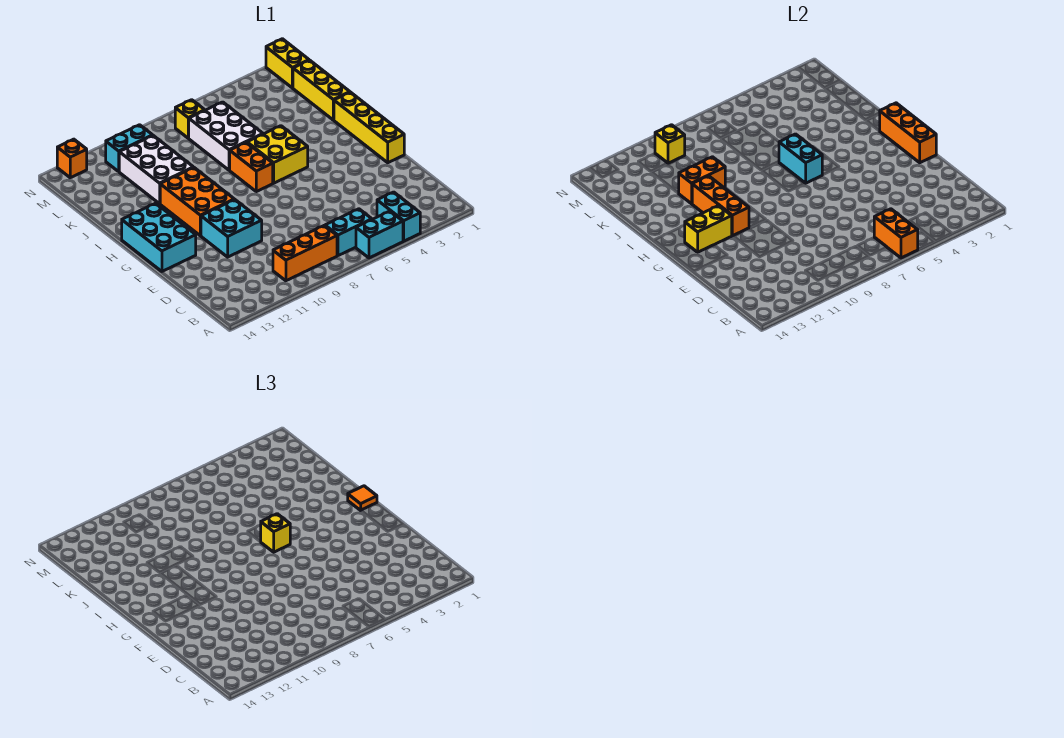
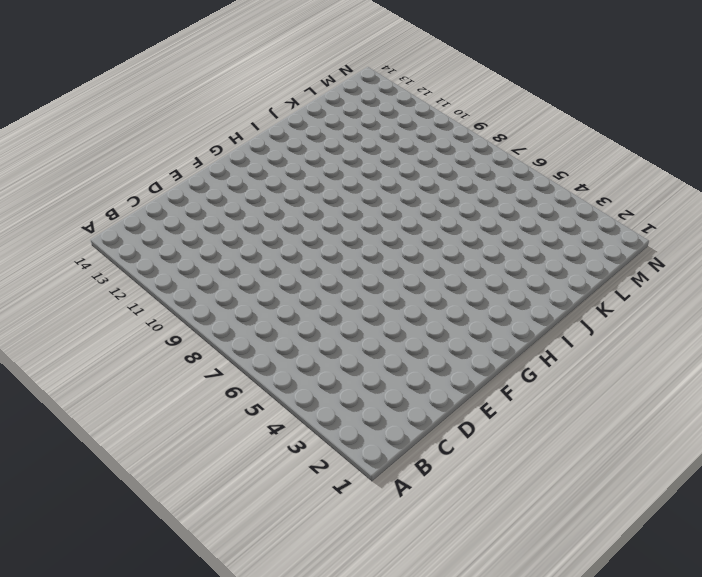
none -> cyan brick A4:B4 level 1
none -> cyan brick A5:A6 level 1
none -> cyan brick B6:B7 level 1

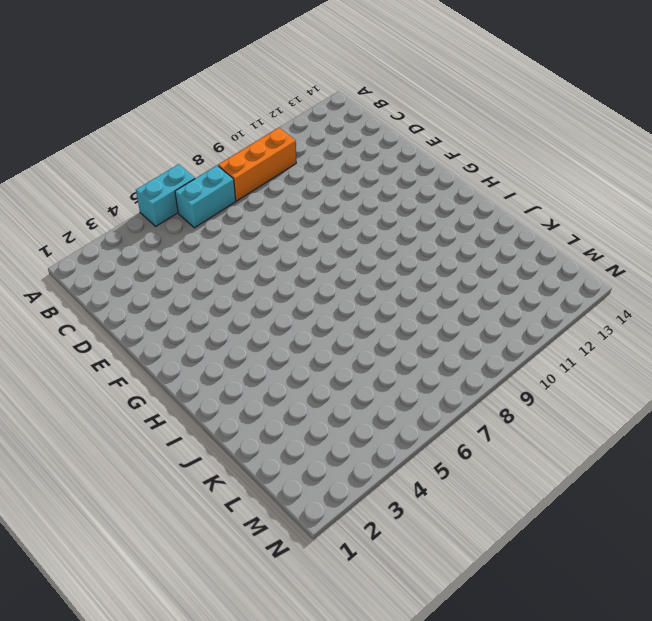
none -> cyan brick A4:B4 level 1
none -> cyan brick E10:F11 level 1
none -> yellow brick F1:I1 level 1

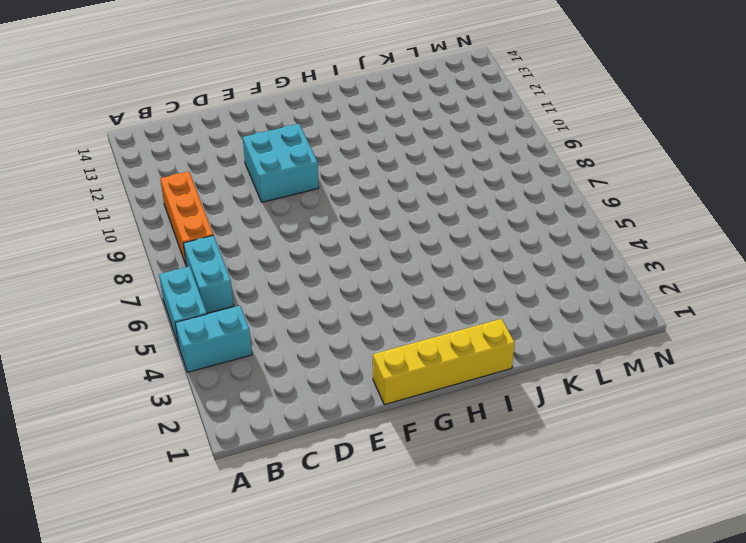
none -> cyan brick F13:H14 level 1
none -> orange brick G10:I11 level 1
none -> yellow brick H5:I6 level 1

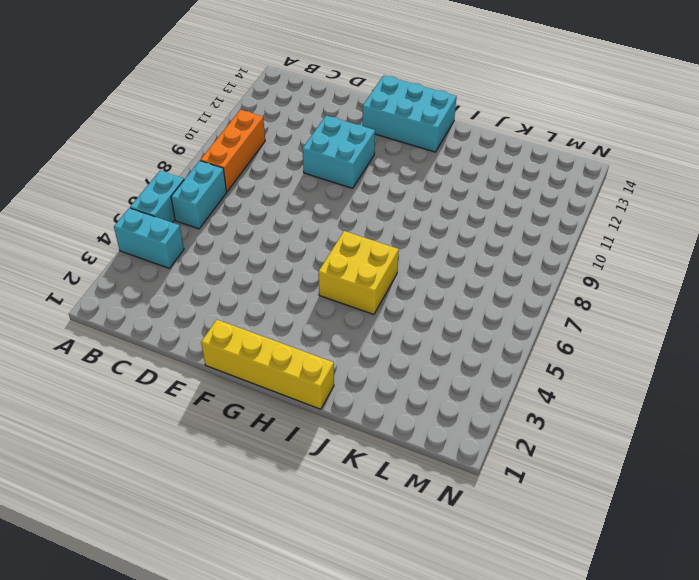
none -> orange brick G10:I11 level 1
none -> orange brick H7:I7 level 1
none -> yellow brick J1:L1 level 1

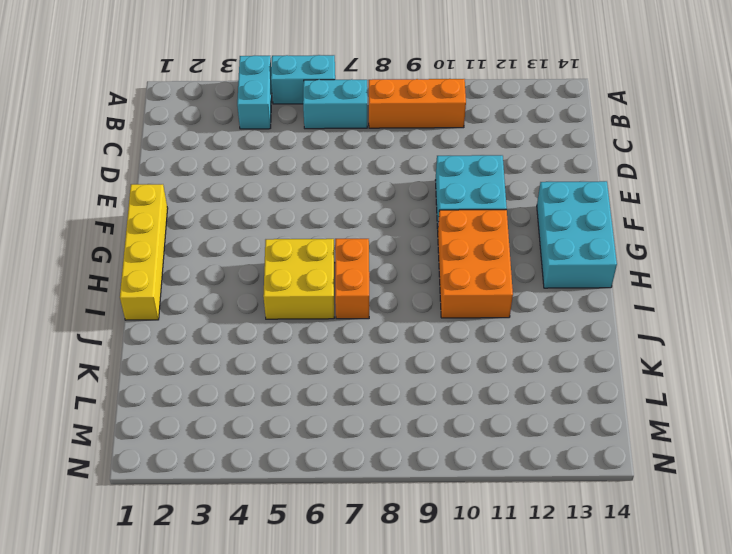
none -> yellow brick J1:L1 level 1
none -> white brick J6:L7 level 1
none -> white brick J10:L11 level 1

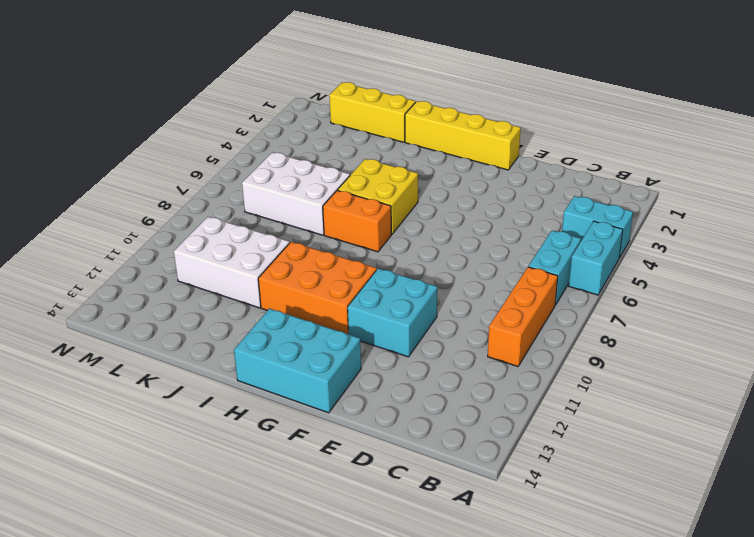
none -> yellow brick M1:N1 level 1
none -> yellow brick M7 level 1
none -> cyan brick M10:M11 level 1

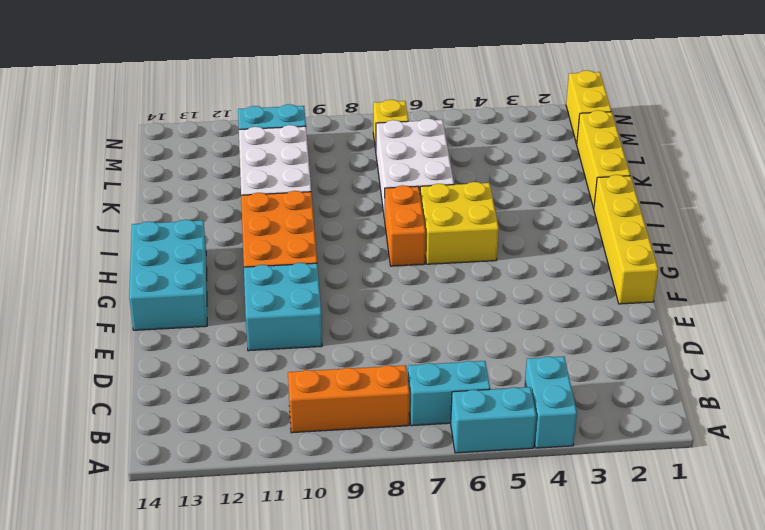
none -> orange brick N13 level 1
none -> orange brick A6:B6 level 2
none -> orange brick F1:H1 level 2

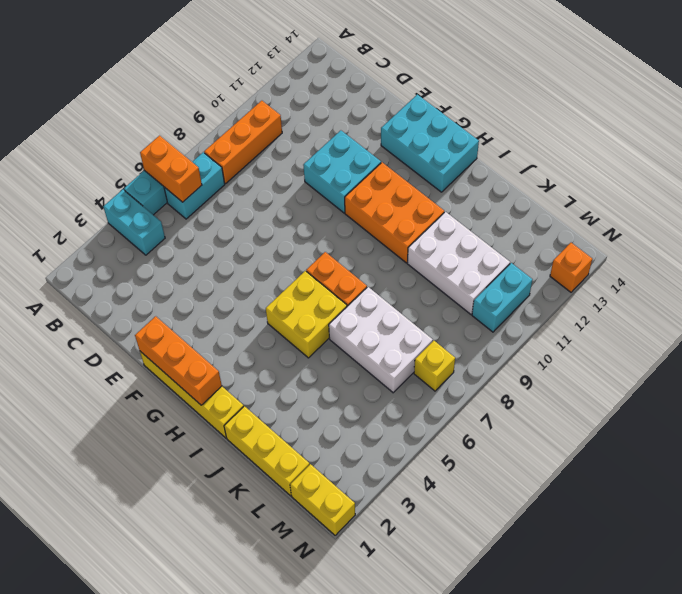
none -> orange brick G11:I11 level 2
none -> yellow brick G12:G13 level 2
none -> cyan brick H6:I6 level 2

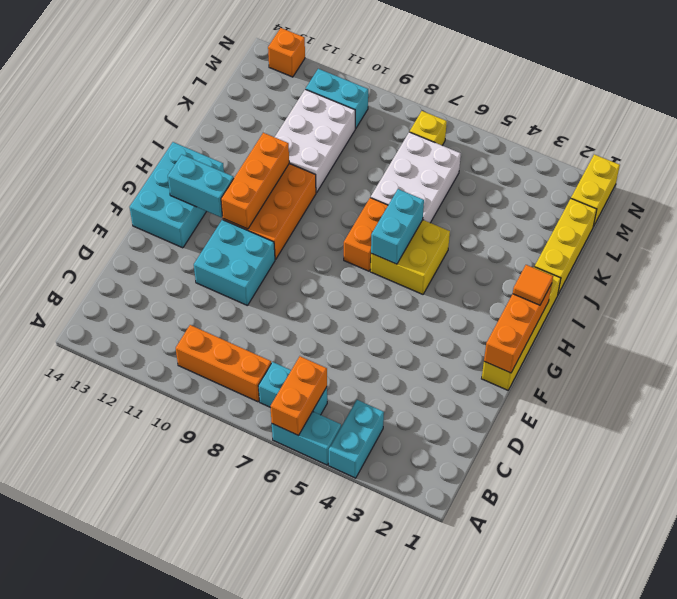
cyan brick G12:G13 level 2 -> yellow brick G12:G13 level 2
none -> orange brick J10:J11 level 2
none -> yellow brick M10 level 2
none -> yellow brick H6 level 3

